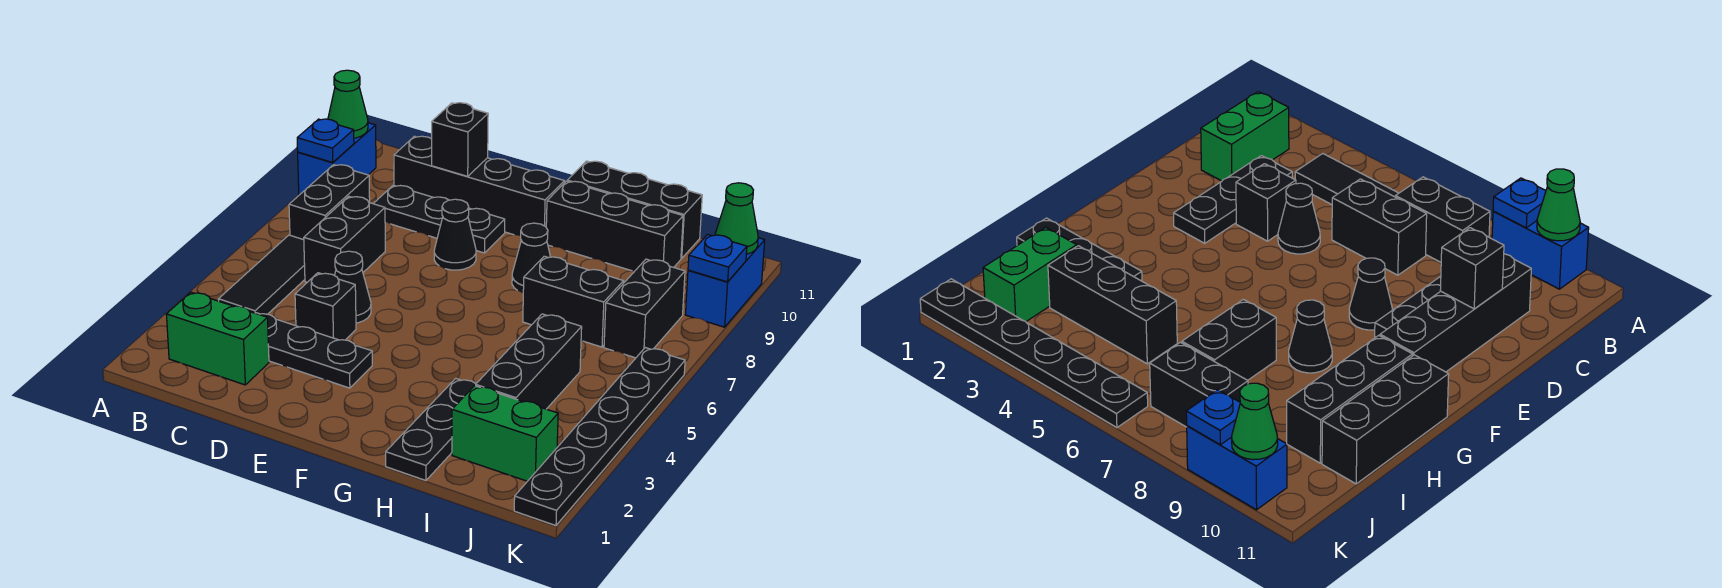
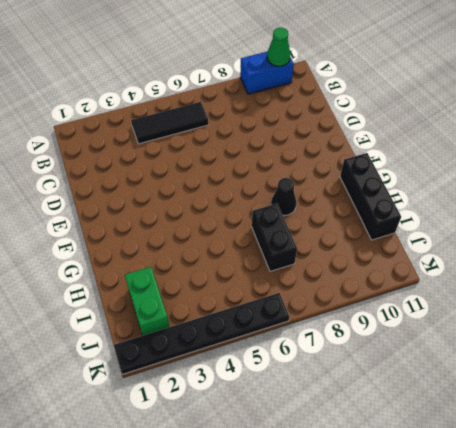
none -> green brick B2:C2 level 1
none -> black brick B7:B8 level 1
none -> black plate C3:E3 level 1

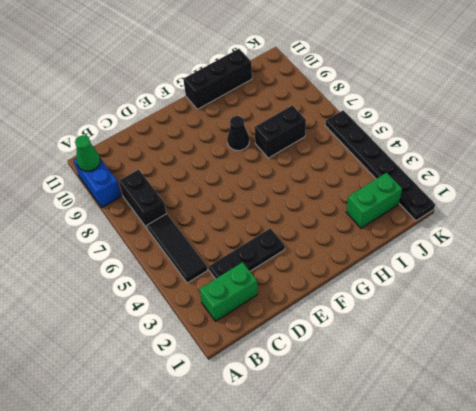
none -> black brick C6:C7 level 1
none -> black plate C9:E9 level 1
none -> black brick C10:F10 level 1

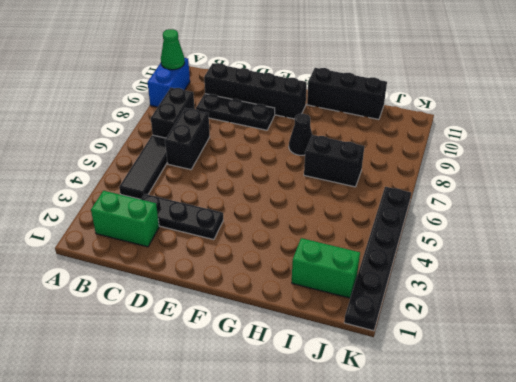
none -> black brick D4 level 1
none -> black cone D5 level 1
none -> black cone E8 level 1

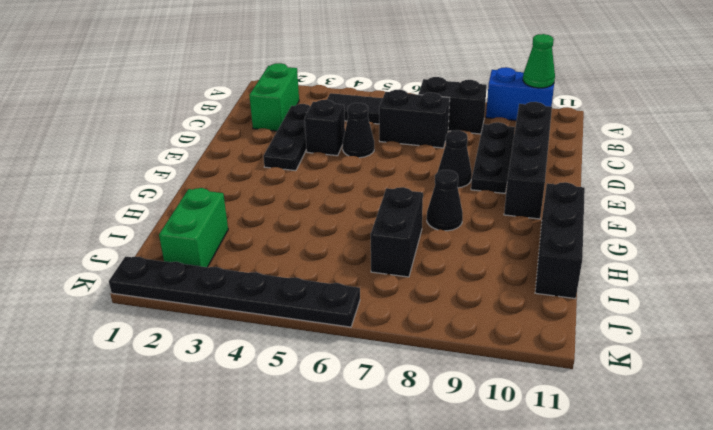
none -> black brick G10:I10 level 1
none -> black plate H1:H3 level 1
none -> black brick I3:I5 level 1

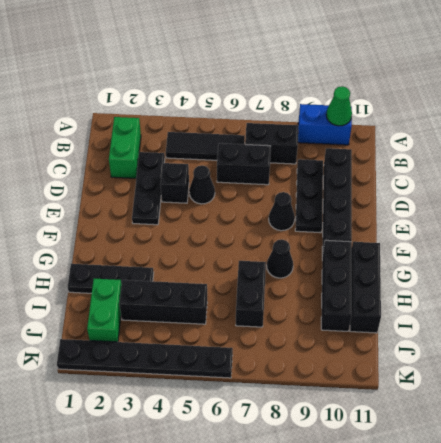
none -> black brick J7:J8 level 1
none -> blue brick K9:K10 level 1
none -> blue plate A9 level 2

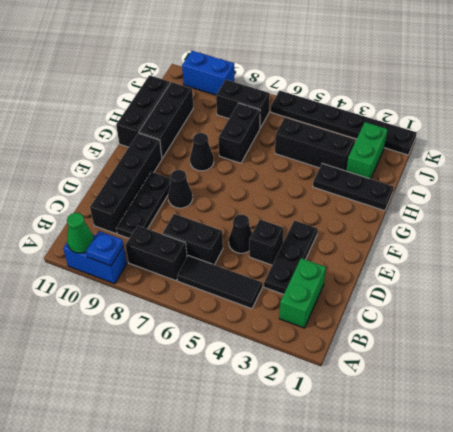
none -> black brick D10 level 2
none -> blue plate K9 level 2
none -> green cone K10 level 2

